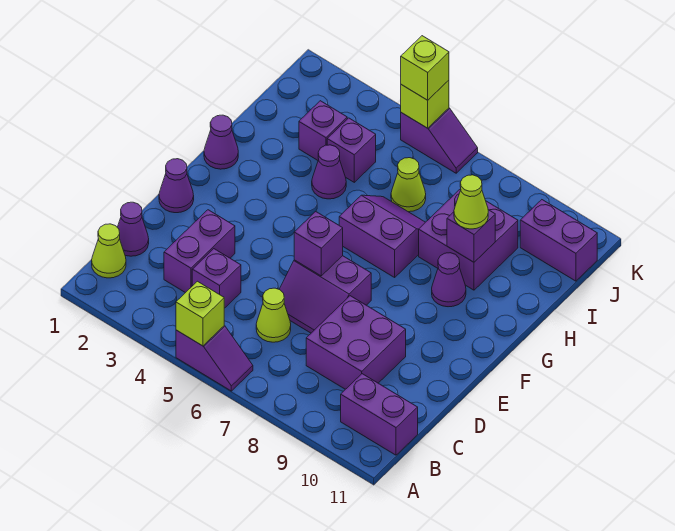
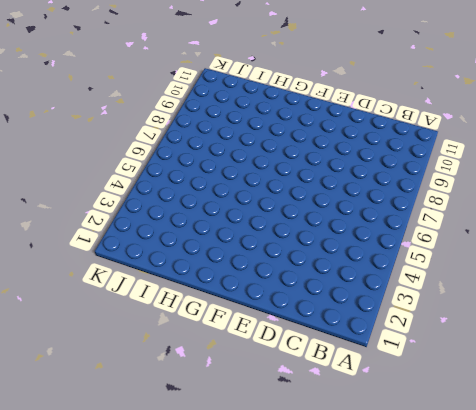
none -> purple slope A5:A6 level 1 top 5
none -> lime cone B1 level 1
none -> purple brick B10:B11 level 1

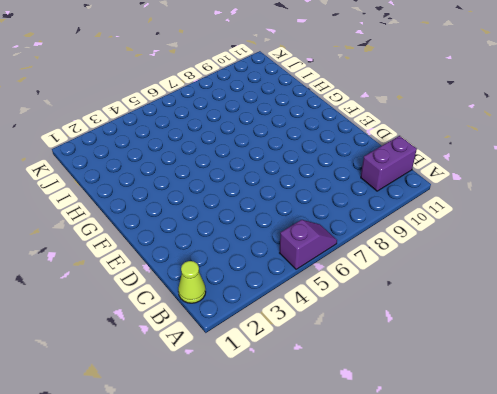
none -> purple cone C1 level 1
none -> purple brick C3:D3 level 1
none -> purple brick C4 level 1

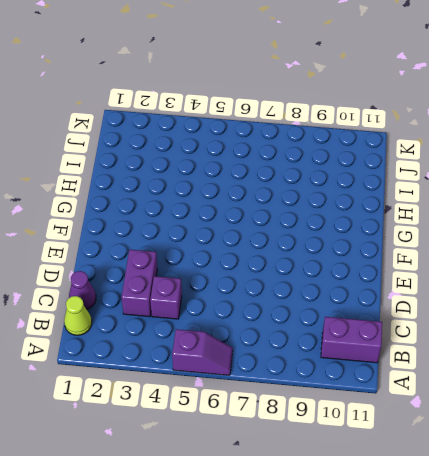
none -> lime cone C6 level 1
none -> purple brick C8:D9 level 1
none -> purple slope D6:E7 level 1 top E

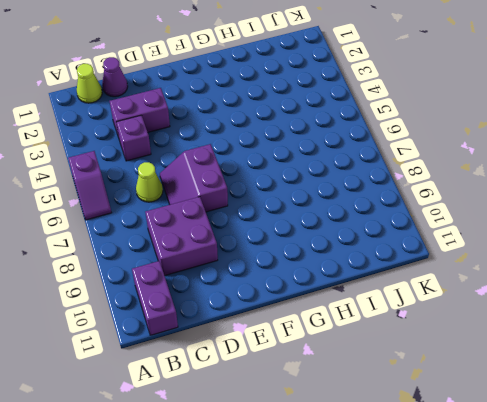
none -> purple cone E1 level 1
none -> purple cone G1 level 1
none -> purple slope G6:H7 level 1 top G

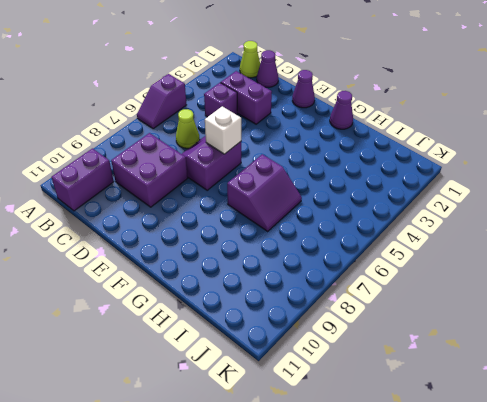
white brick E6 level 2 -> purple brick E6 level 2
none -> purple cone G9 level 1
none -> purple cone H4 level 1
none -> purple brick H8:I9 level 1

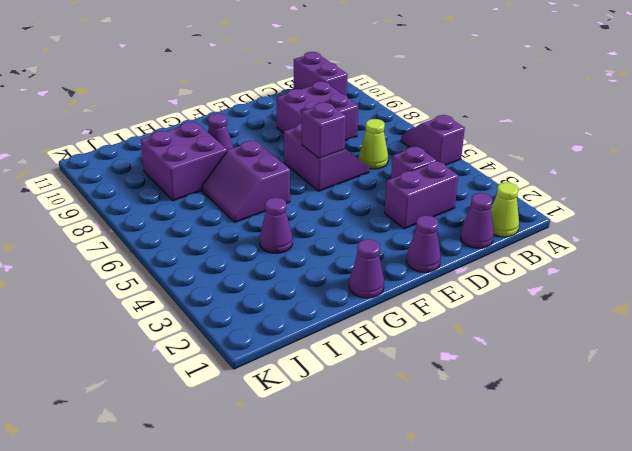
none -> purple brick I3 level 1
none -> purple brick I4 level 1
none -> lime cone I6 level 1

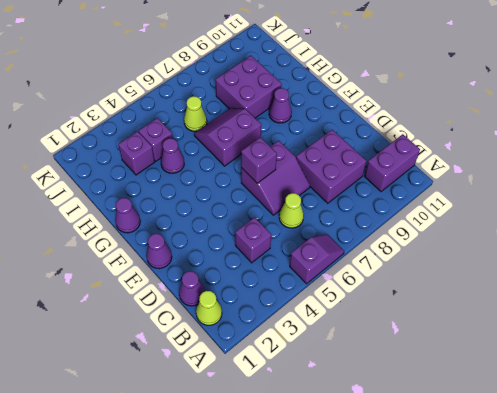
none -> purple brick C3:D3 level 1
none -> purple brick J10:J11 level 1
none -> purple slope K5:K6 level 1 top 5

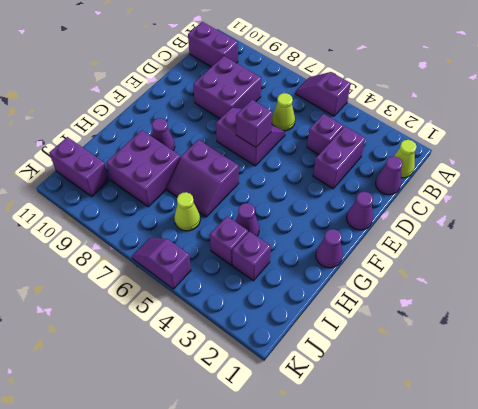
none -> lime brick A5 level 2
none -> purple brick H9 level 2
none -> lime brick K5 level 2

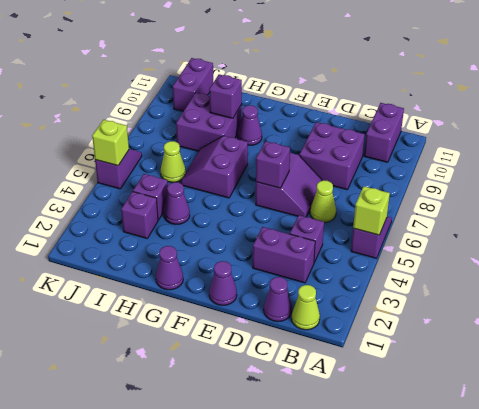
none -> lime cone H9 level 3
none -> lime brick K5 level 3

